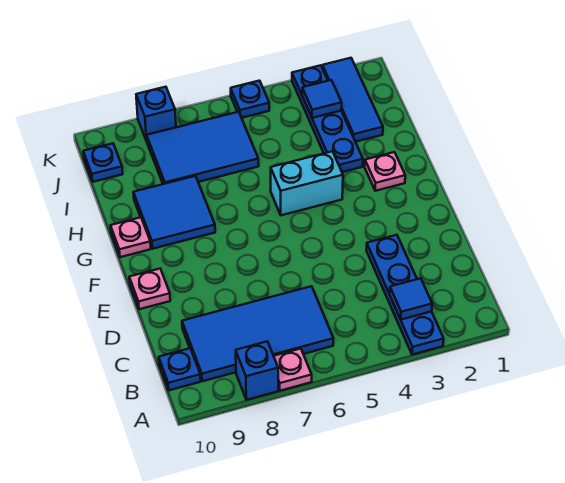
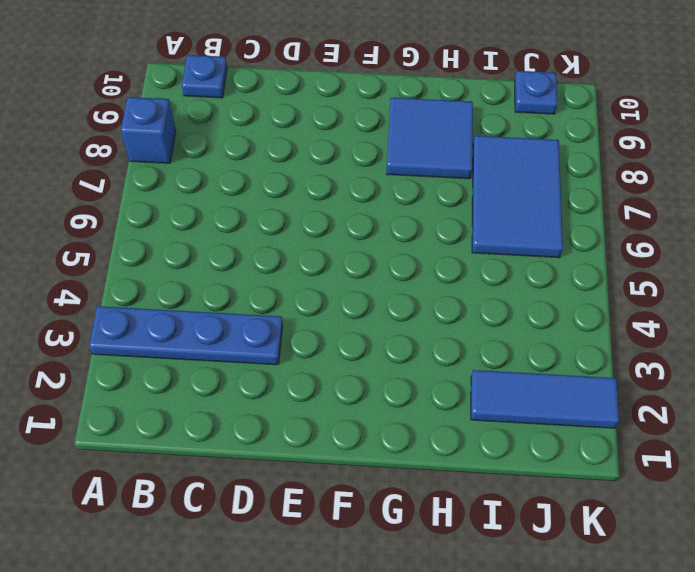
none -> pink plate A7 level 1
none -> blue tile B6:C9 level 1
none -> pink plate E10 level 1

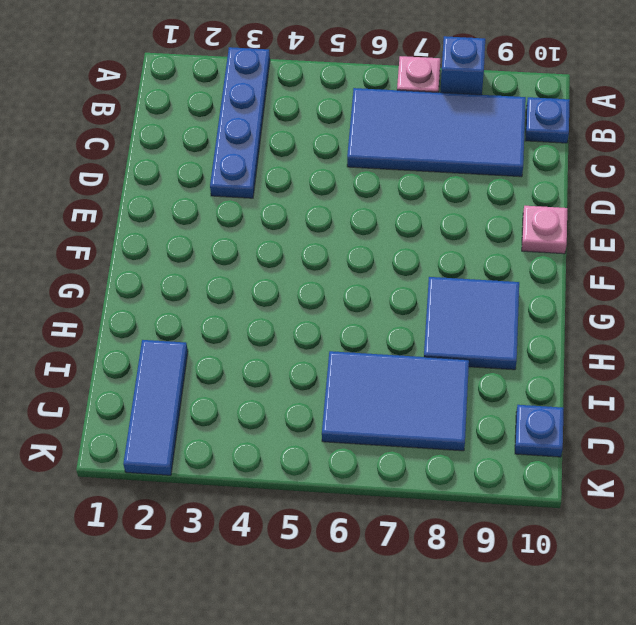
none -> pink plate G2 level 1
none -> cyan brick G4:G5 level 1
none -> pink plate G10 level 1

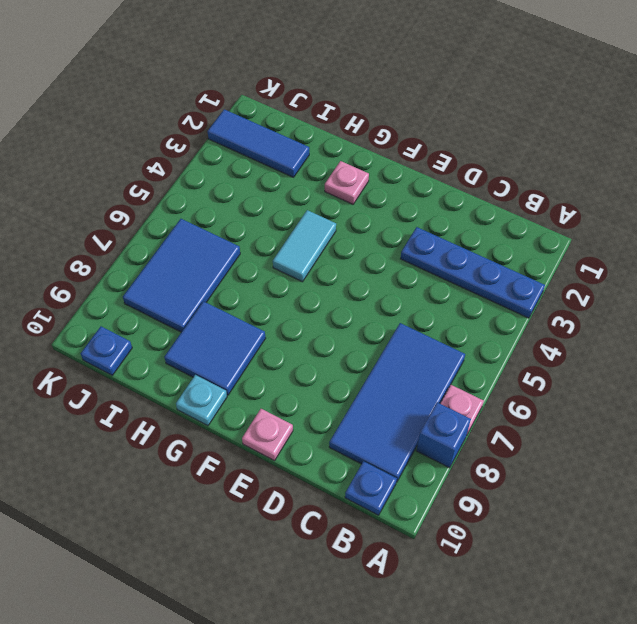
cyan tile G4:G5 level 1 -> cyan brick G4:G5 level 1
cyan plate G10 level 1 -> pink plate G10 level 1
none -> blue plate H3:K3 level 1
none -> blue plate K5 level 1
none -> blue brick K8 level 1

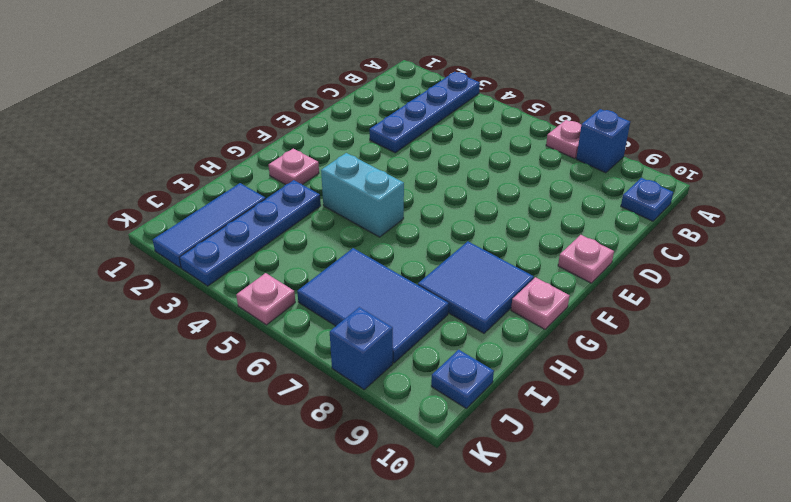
pink plate K5 level 1 -> blue plate K5 level 1
none -> blue tile B6:C9 level 1
none -> blue tile B3 level 2
none -> blue tile J3 level 2

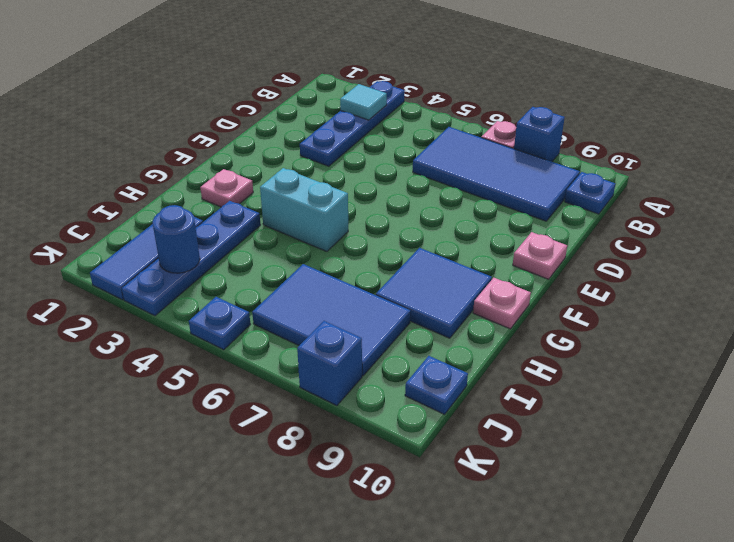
cyan tile B3 level 2 -> blue tile B3 level 2
blue round brick J3 level 2 -> blue tile J3 level 2

